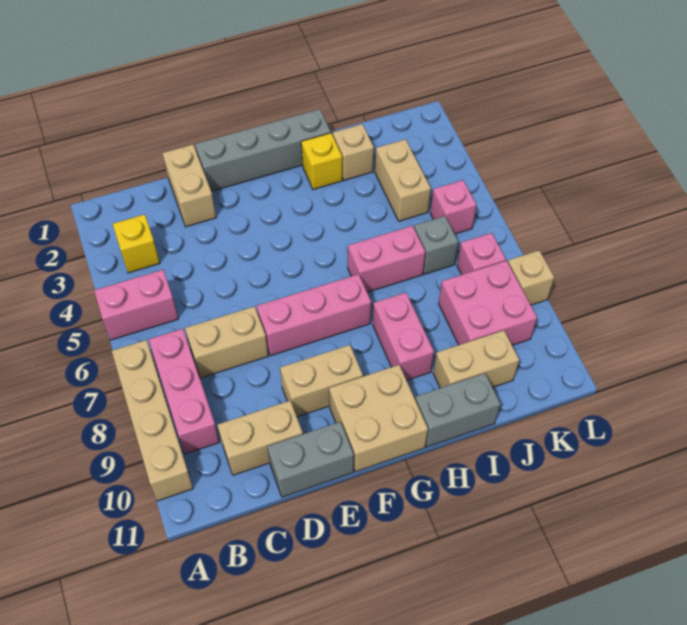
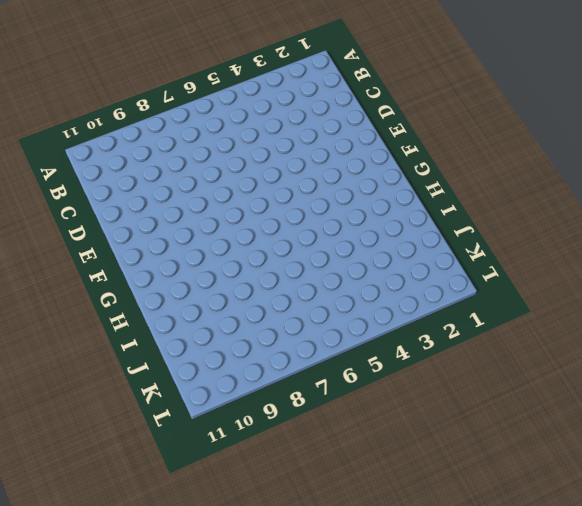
none -> pink brick A5:B5 level 1
none -> tan brick A7:A10 level 1
none -> yellow brick B3 level 1

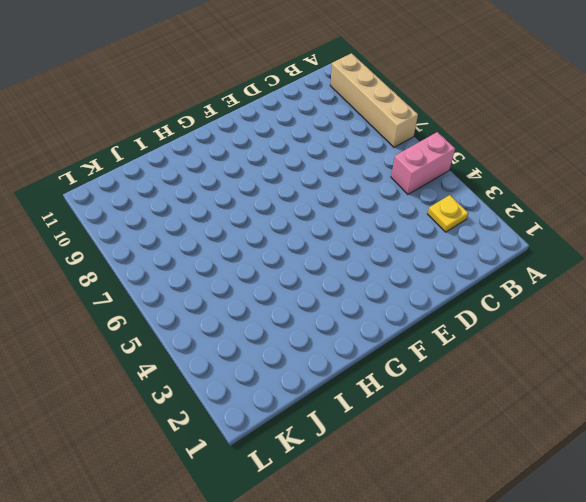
yellow plate B3 level 1 -> yellow brick B3 level 1
none -> pink brick B7:B9 level 1
none -> tan brick C7:D7 level 1
none -> tan brick C10:D10 level 1

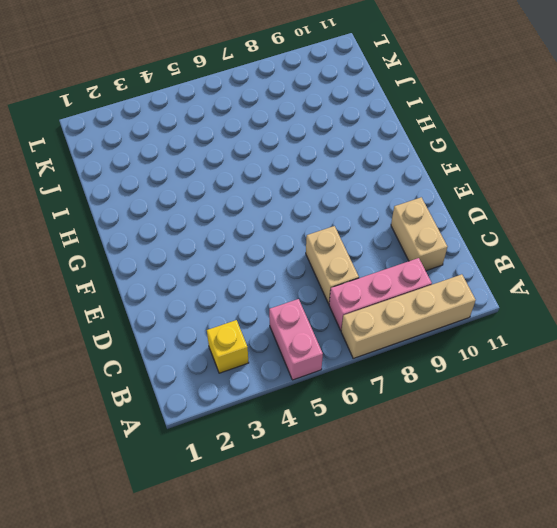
none -> tan brick D1:D2 level 1
none -> grey brick D11:E11 level 1
none -> grey brick E1:H1 level 1

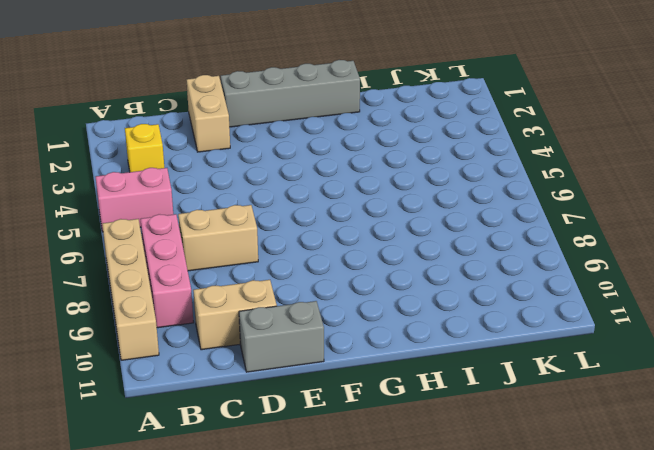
none -> pink brick E7:G7 level 1
none -> tan brick E9:F9 level 1
none -> tan brick F10:G11 level 1

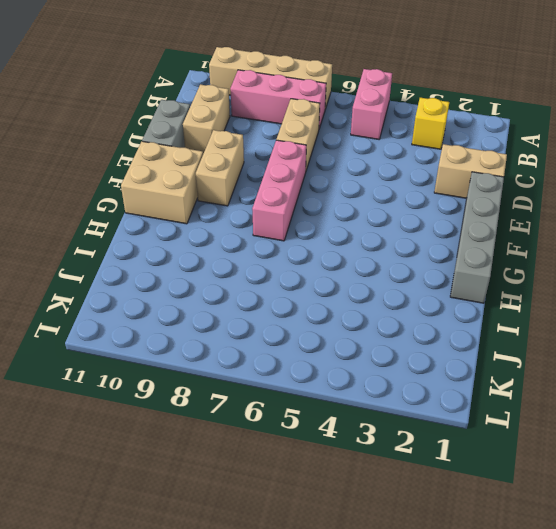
none -> yellow brick H2 level 1
none -> pink brick H6:I6 level 1
none -> pink brick H8:H9 level 1

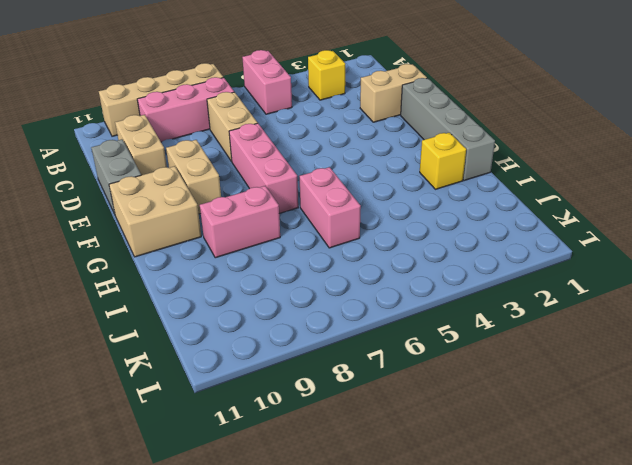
none -> grey brick H11:I11 level 1
none -> tan brick I2 level 1
none -> tan brick I10:J10 level 1

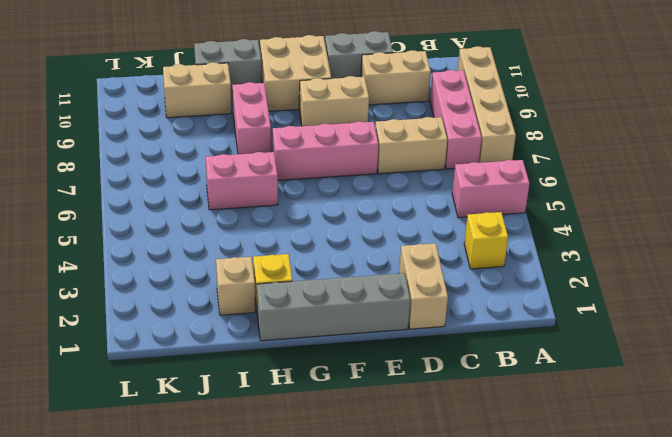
none -> tan brick J3:J4 level 1
none -> grey brick J6 level 1
none -> pink brick J8:K9 level 1

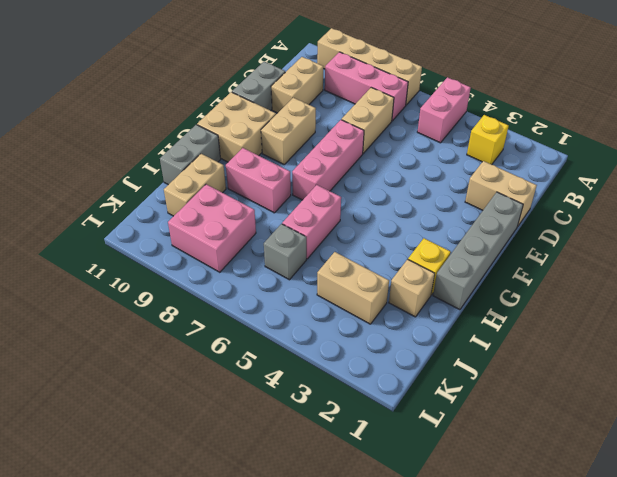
none -> pink brick K5 level 1
none -> pink brick K7 level 1
none -> tan brick L8 level 1

